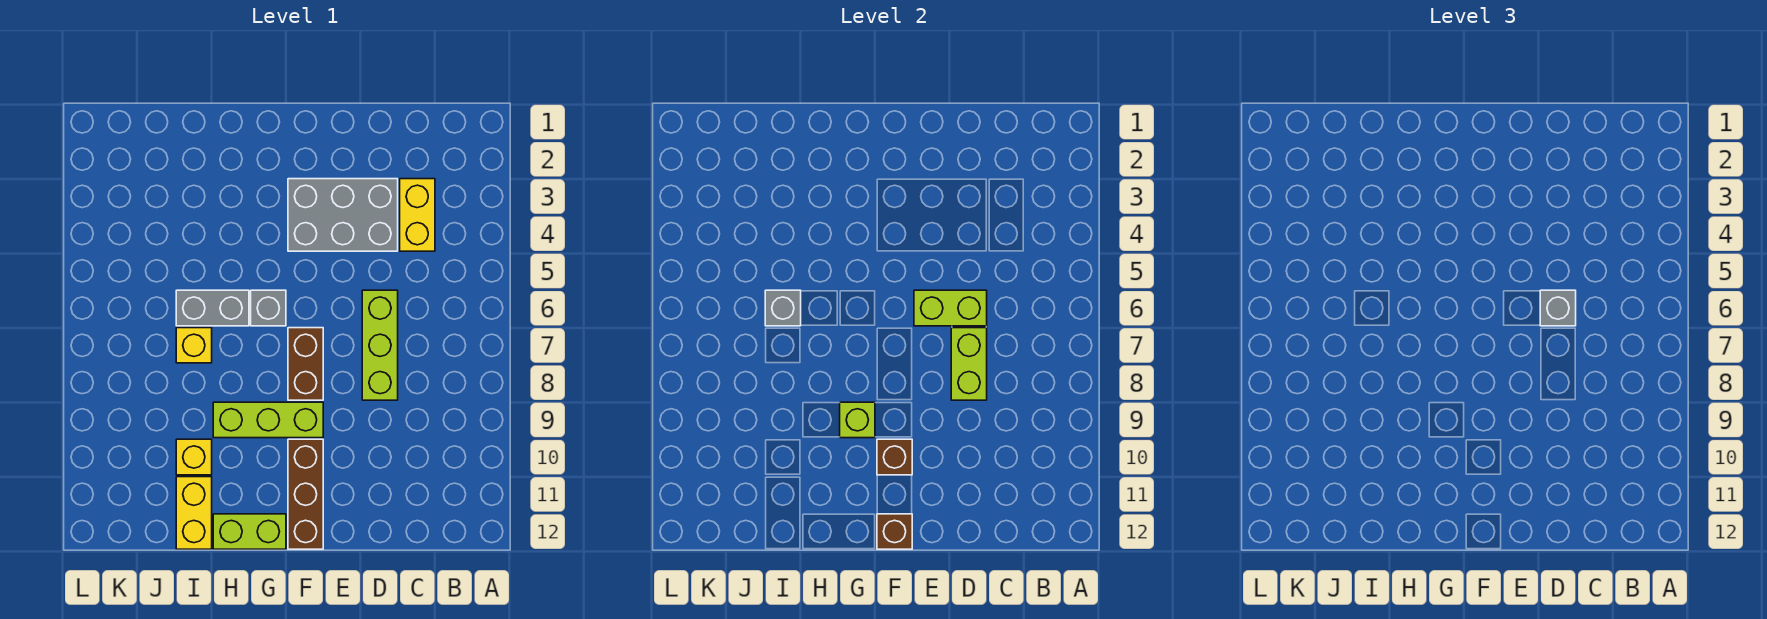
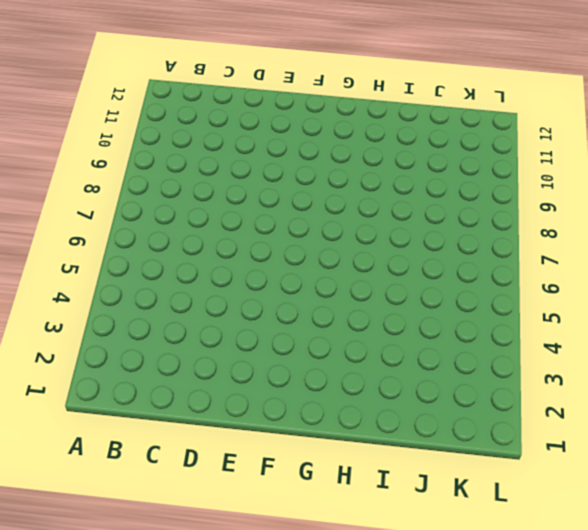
none -> yellow brick C3:C4 level 1
none -> grey brick D3:F4 level 1
none -> lime brick D6:D8 level 1

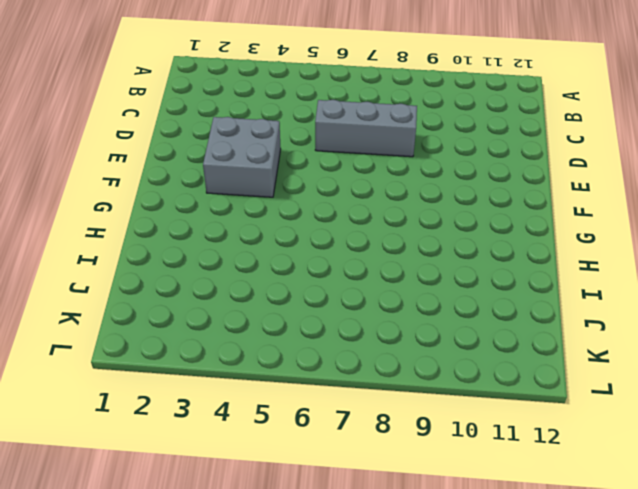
grey brick D6:D8 level 1 -> lime brick D6:D8 level 1
grey brick E3:F4 level 1 -> grey brick D3:F4 level 1
none -> yellow brick C3:C4 level 1
none -> brown brick F7:F8 level 1
none -> lime brick F9:H9 level 1

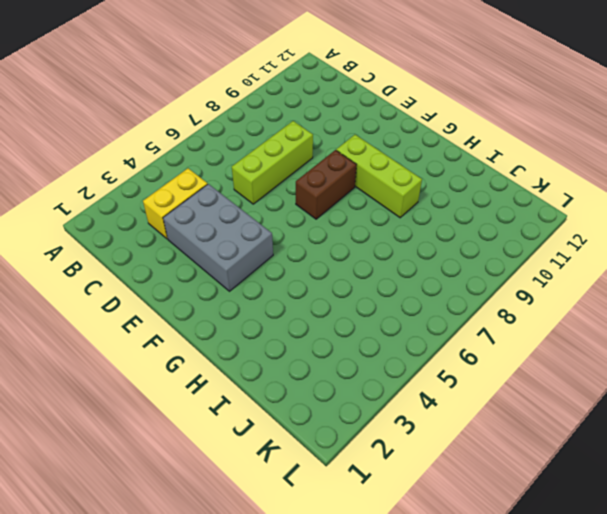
none -> brown brick F10:F12 level 1
none -> grey brick G6 level 1
none -> lime brick G12:H12 level 1

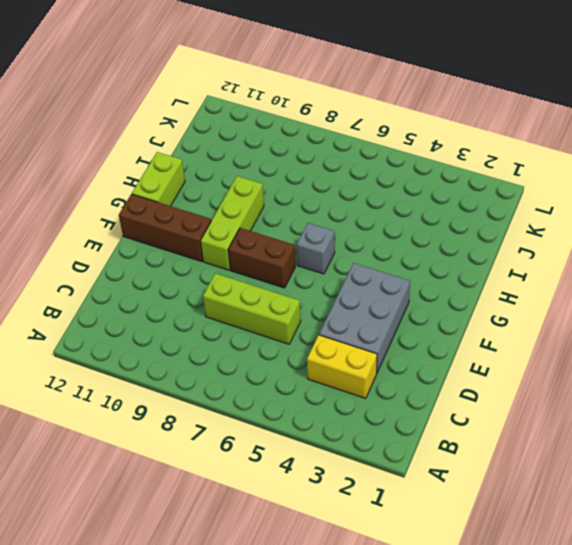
none -> grey brick H6:I6 level 1
none -> yellow brick I7 level 1
none -> yellow brick I10 level 1

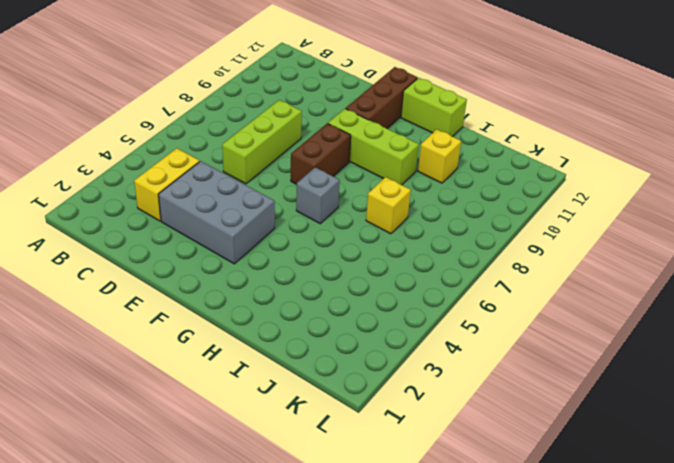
none -> grey brick H6:I6 level 1
none -> yellow brick I11:I12 level 1
none -> lime brick D6:E6 level 2

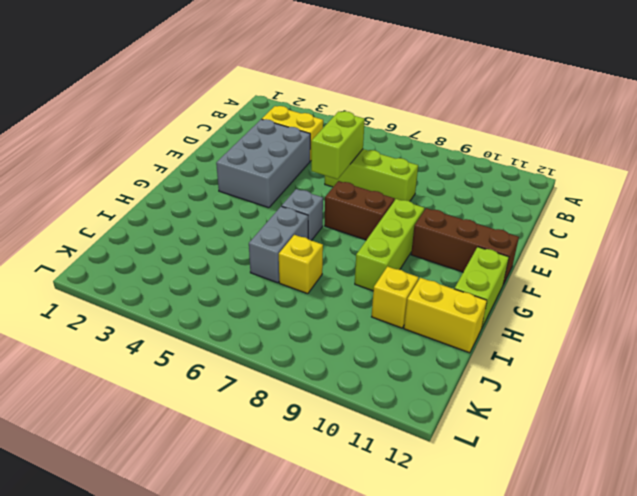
none -> lime brick D7:D8 level 2
none -> brown brick F10 level 2
none -> brown brick F12 level 2

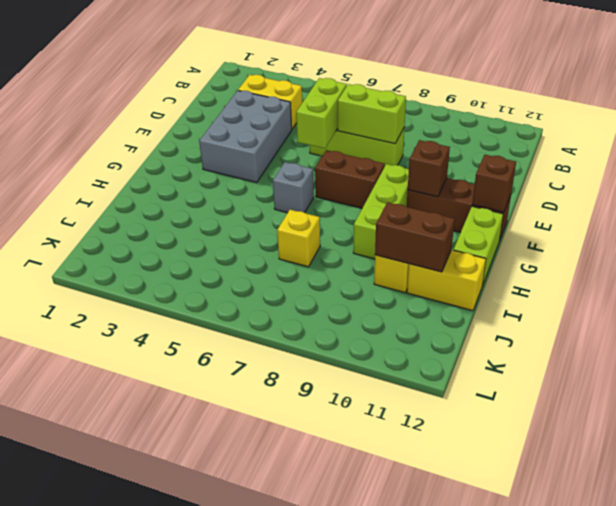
brown brick I10:I11 level 2 -> none
none -> grey brick H6:I6 level 1
none -> lime brick G9 level 2
none -> grey brick I6 level 2

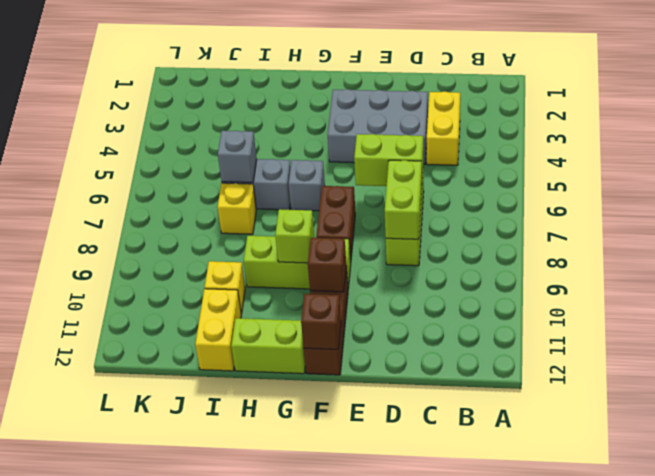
none -> grey brick D6 level 3

